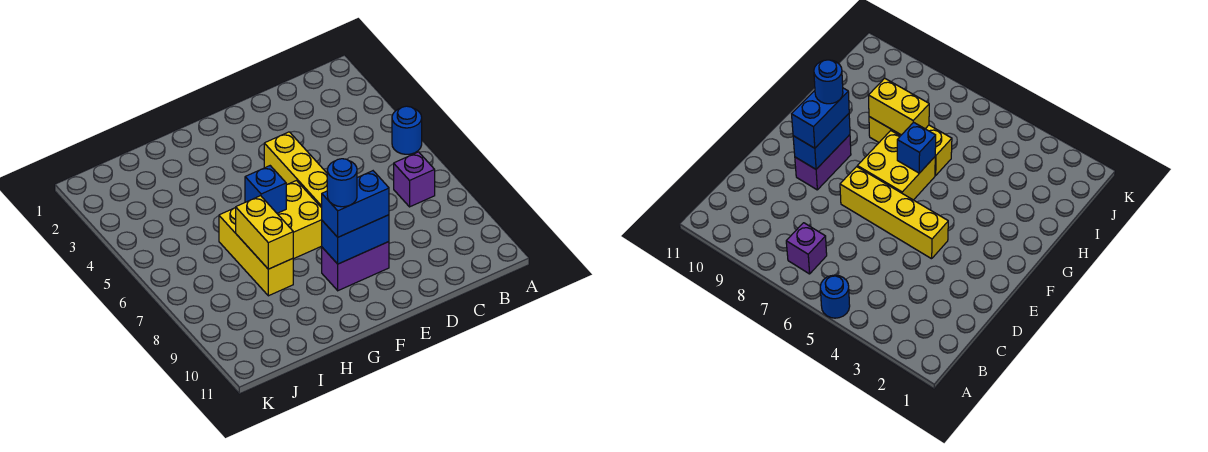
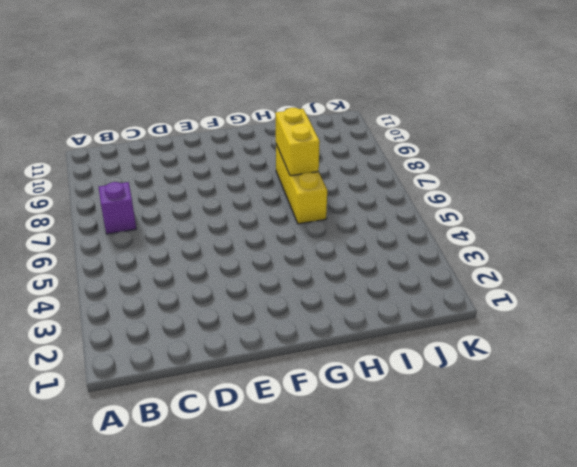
none -> blue round brick A5 level 1
none -> yellow brick E4:E7 level 1

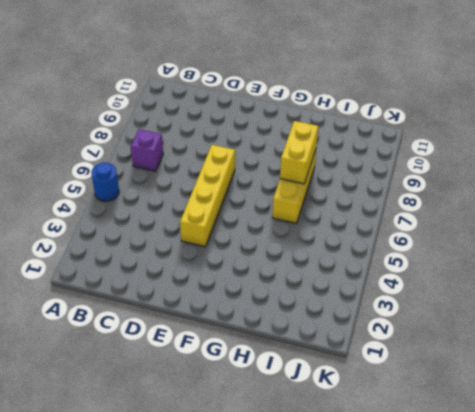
none -> purple brick E9:F9 level 1
none -> yellow brick F6:G7 level 1

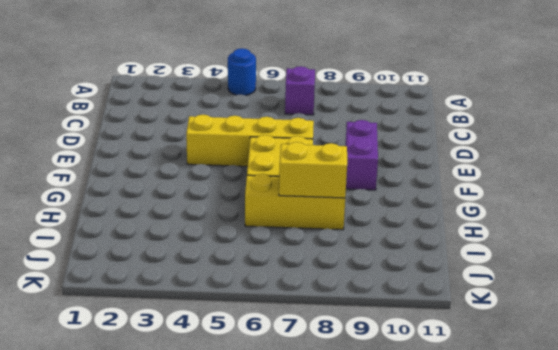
none -> blue brick E9:F9 level 2
none -> blue brick G6 level 2

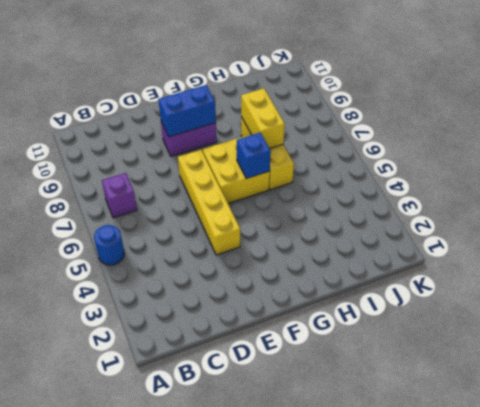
none -> blue brick E9:F9 level 3
none -> blue round brick F9 level 4

